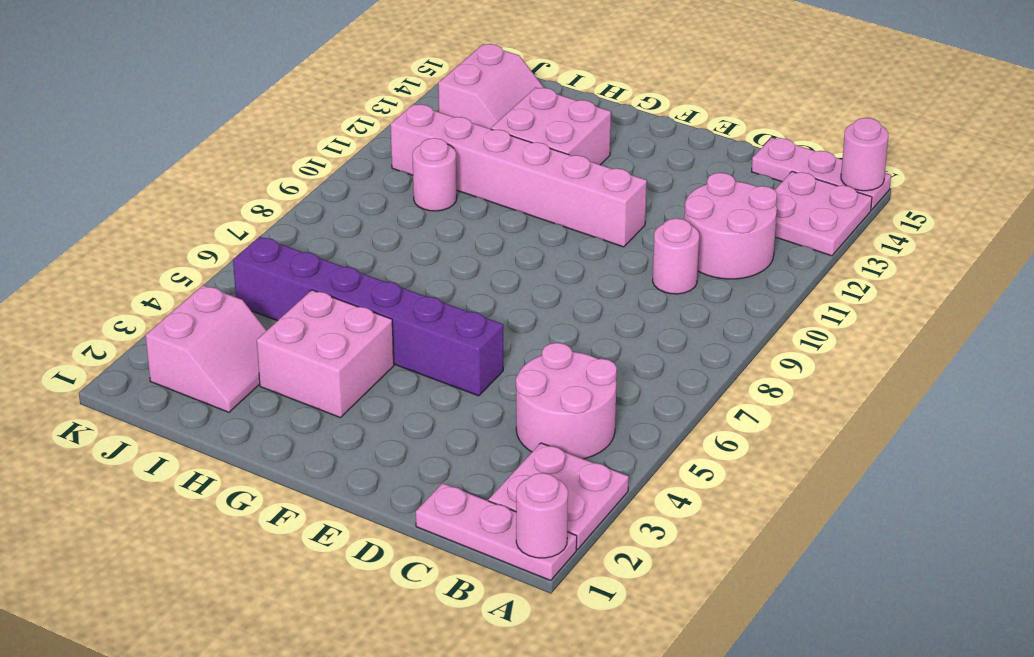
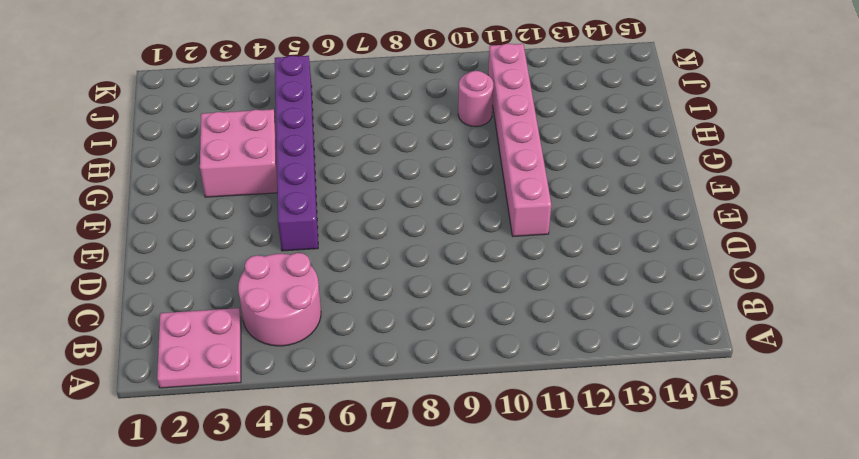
none -> pink plate A1:C1 level 1
none -> pink plate A13:B14 level 1
none -> pink plate A15:C15 level 1

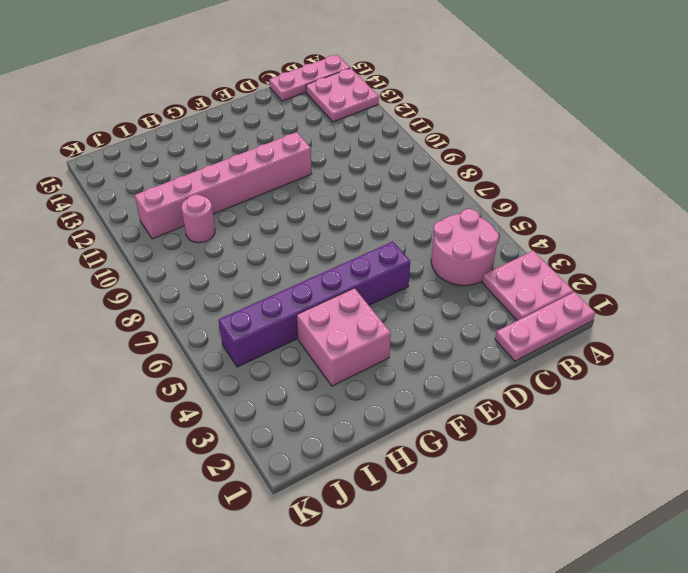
none -> pink round brick B11:C12 level 1
none -> pink round brick C10 level 1
none -> pink brick G12:H13 level 1

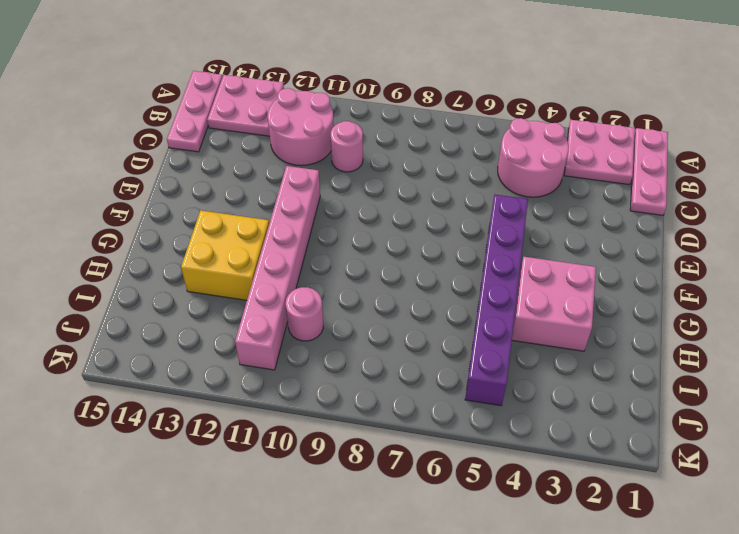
yellow brick G12:H13 level 1 -> pink brick G12:H13 level 1
none -> pink slope I2:J3 level 1 top J
none -> pink slope I13:J14 level 1 top J
none -> pink round brick A1 level 2

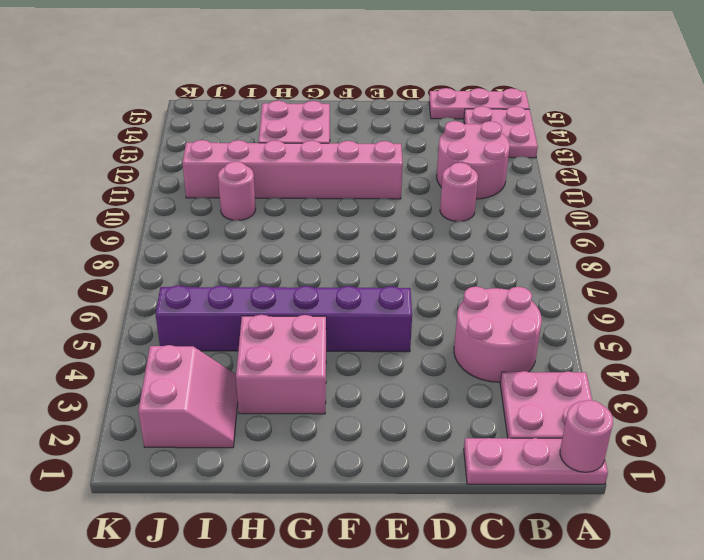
none -> pink slope I13:J14 level 1 top J
none -> pink round brick A15 level 2

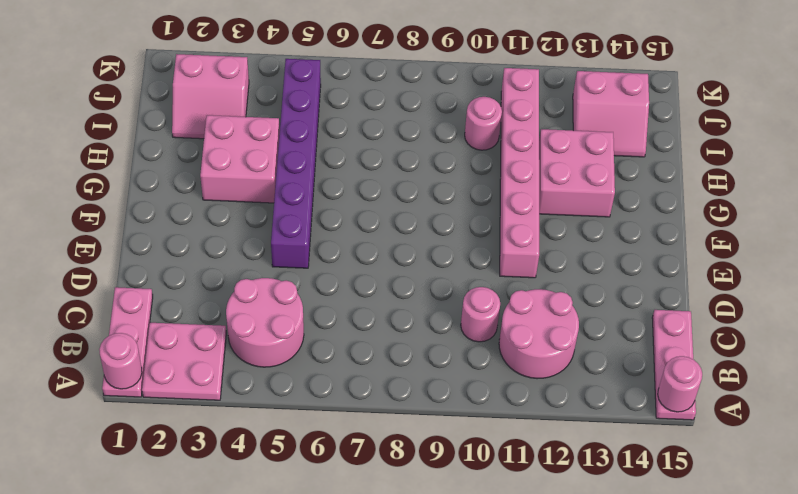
none -> pink plate A13:B14 level 1

